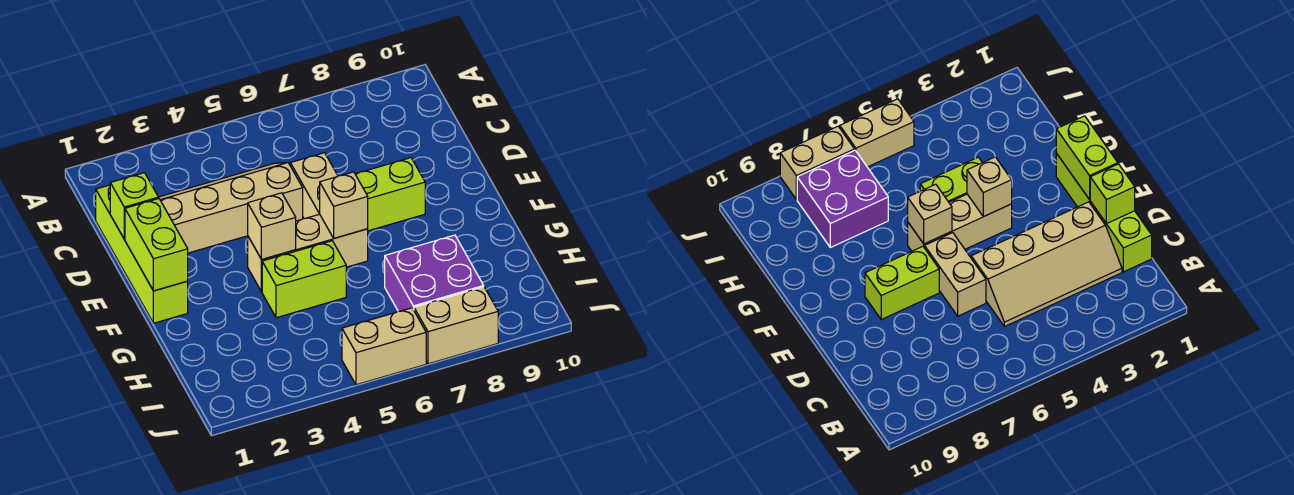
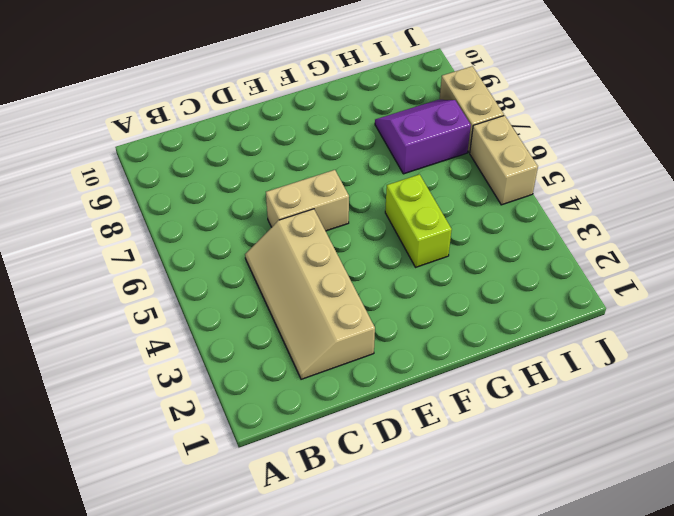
purple slope H7:I8 level 1 top 7 -> purple brick H7:I8 level 1
none -> lime brick C1:F1 level 1
none -> lime brick E7:E8 level 1
none -> tan brick F4:F6 level 1

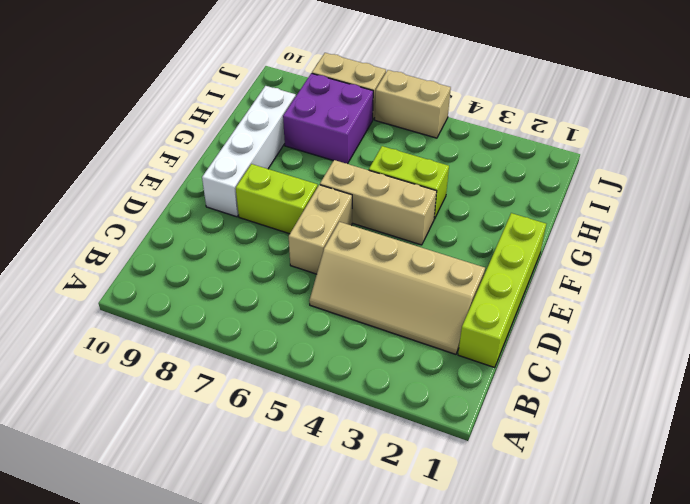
white brick E9:H9 level 1 -> none
none -> lime brick D1 level 2
none -> lime brick E1:F1 level 2
none -> tan brick F4 level 2

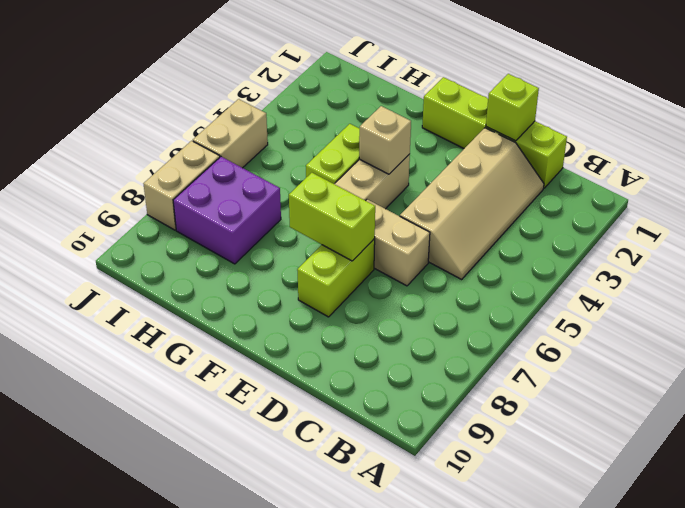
lime brick E7:F7 level 2 -> lime brick E1:F1 level 2
none -> tan brick F6 level 2

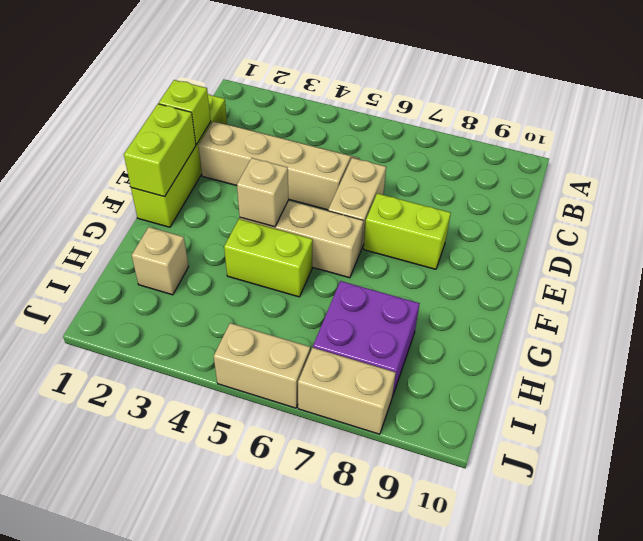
tan brick H2 level 1 -> tan brick F6 level 2

